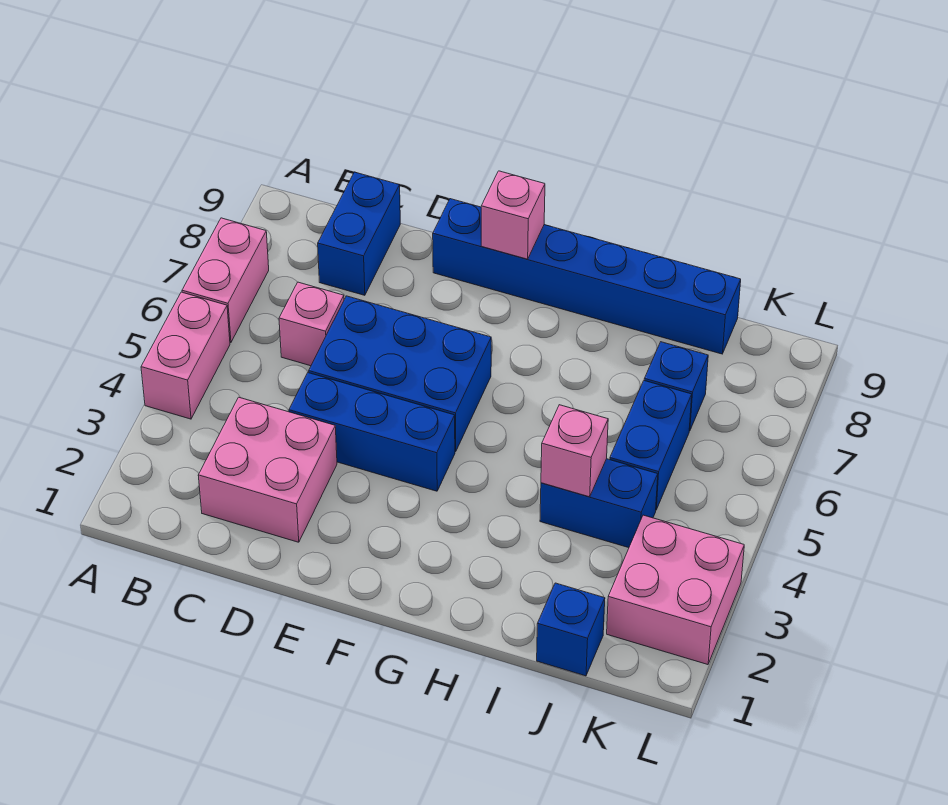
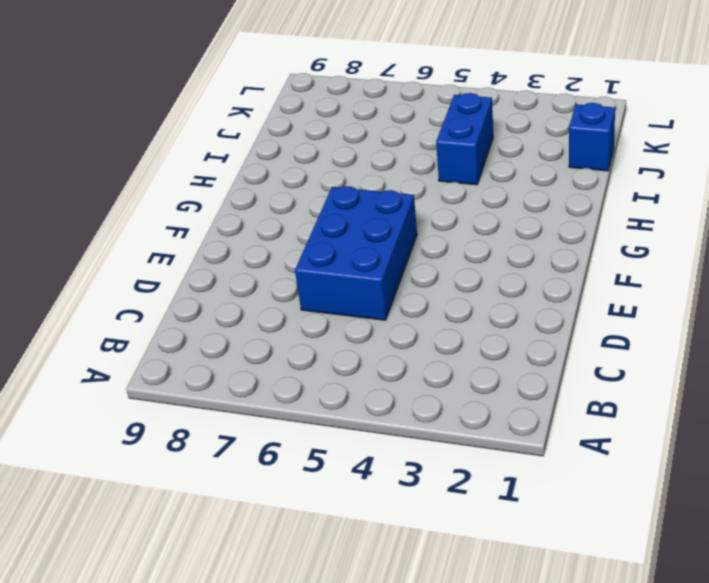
none -> pink brick A4:A5 level 1
none -> pink brick A6:A7 level 1
none -> pink brick C2:D3 level 1

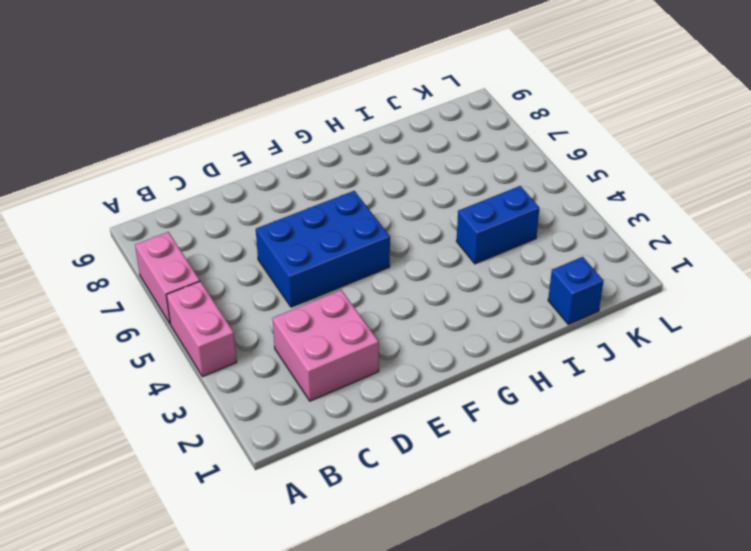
none -> pink brick C6 level 1
none -> blue brick C8:C9 level 1
none -> blue brick D4:F4 level 1

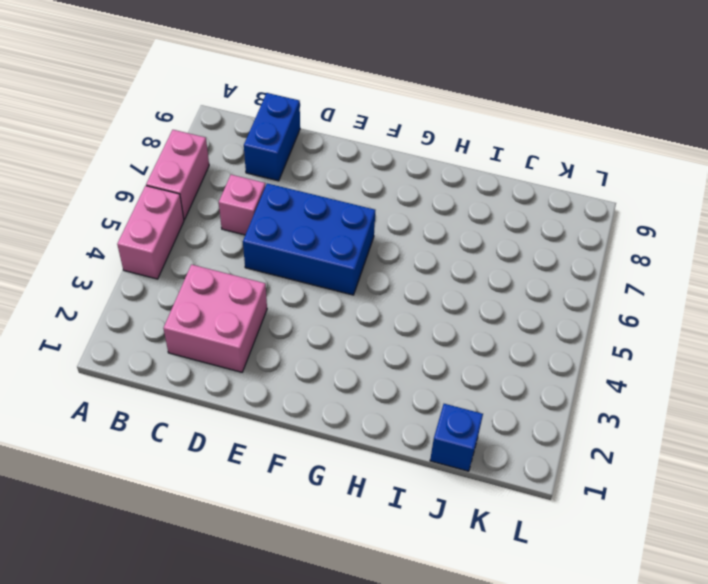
none -> blue brick D4:F4 level 1
none -> blue brick E9:J9 level 1
none -> blue brick I4:J4 level 1

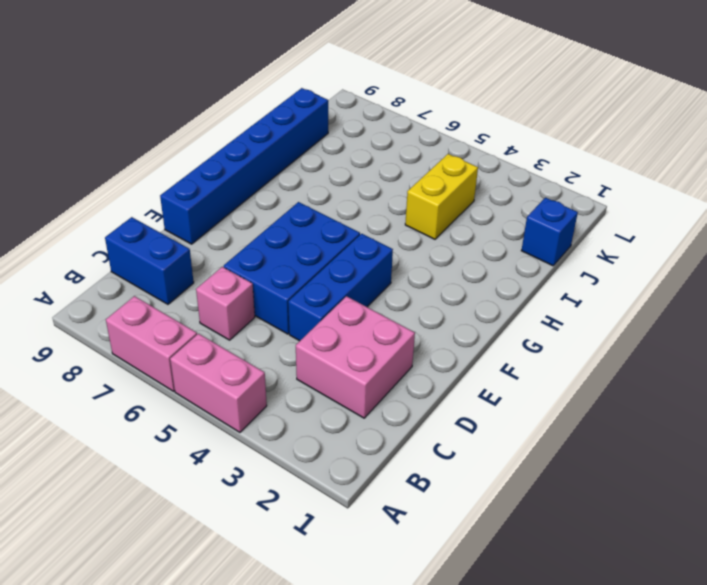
yellow brick I4:J4 level 1 -> blue brick I4:J4 level 1
none -> blue brick J5:J6 level 1
none -> blue brick J7 level 1
none -> pink brick K2:L3 level 1

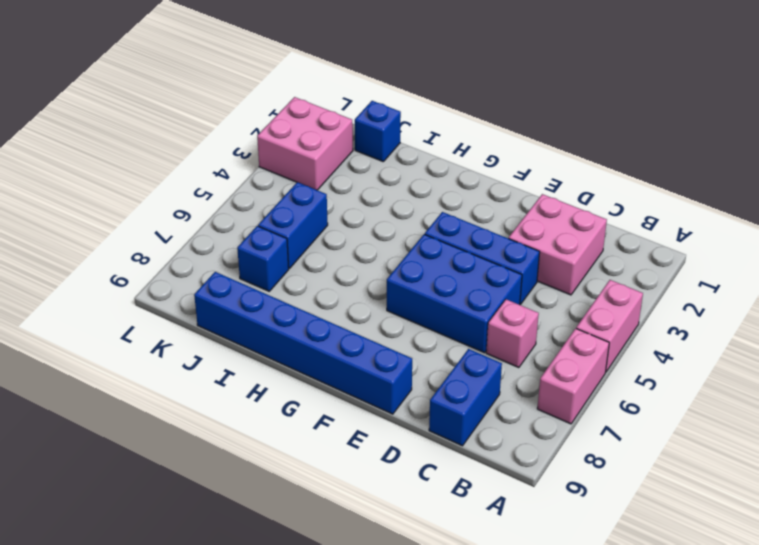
none -> blue brick I4:J4 level 1
none -> pink brick F9 level 2
none -> pink brick I4 level 2

